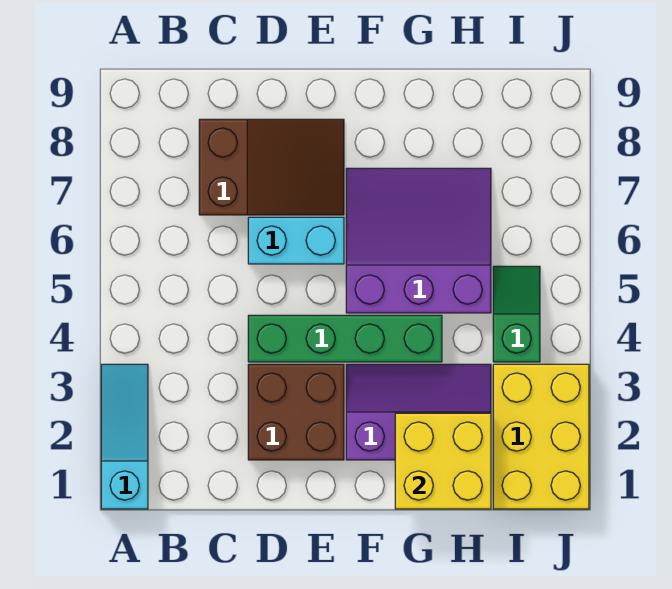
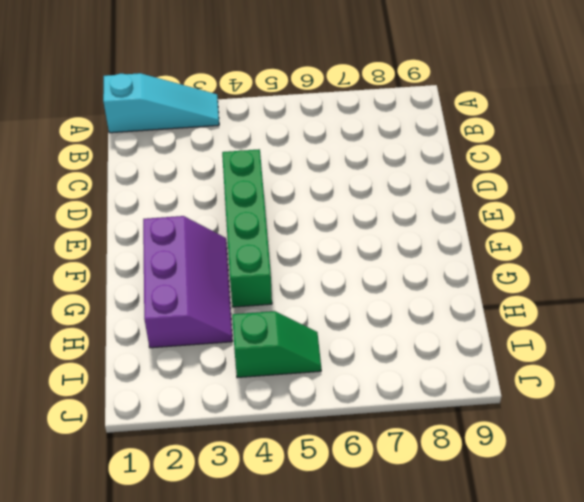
none -> brown slope C7:E8 level 1 top C
none -> brown brick D2:E3 level 1

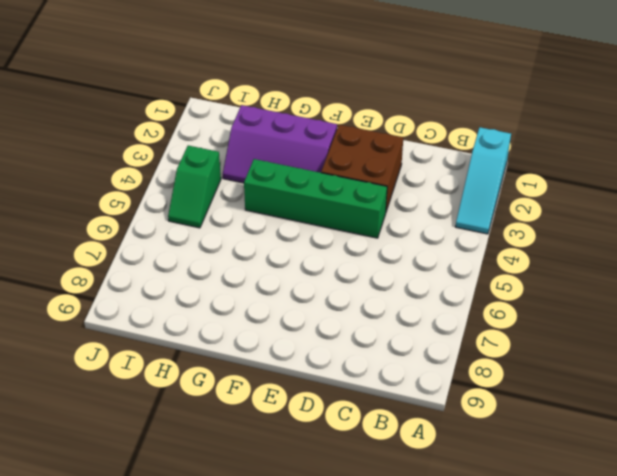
none -> brown slope C7:E8 level 1 top C
none -> cyan brick D6:E6 level 1

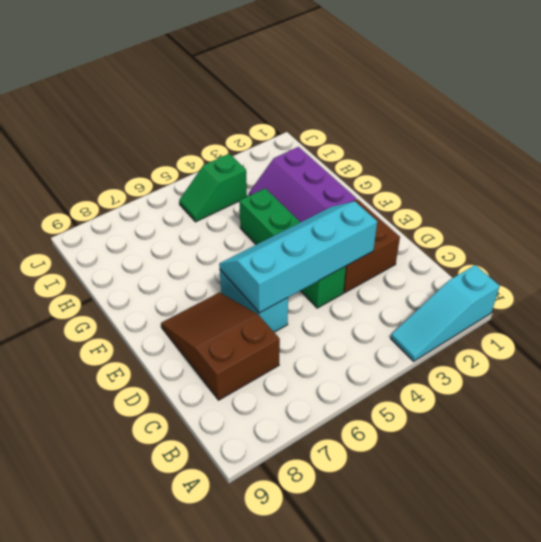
cyan slope D3:E6 level 2 top D -> none
none -> purple slope F5:H7 level 1 top 5
none -> yellow brick I1:J3 level 1

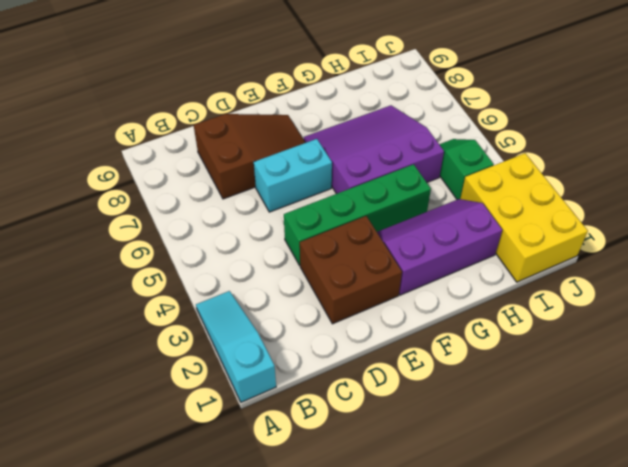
none -> yellow brick G1:H2 level 2

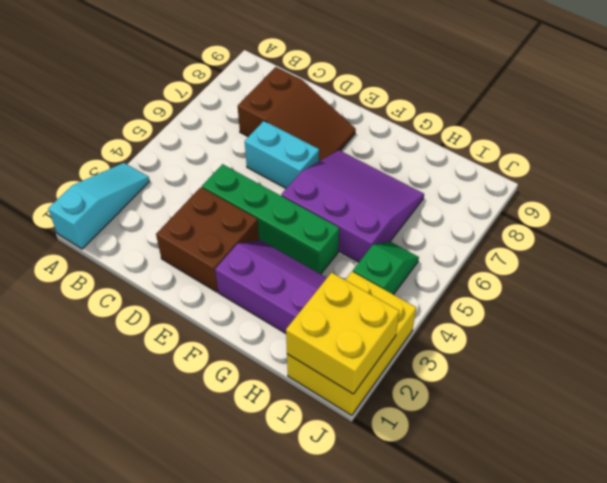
yellow brick I1:J2 level 2 -> yellow brick G1:H2 level 2

